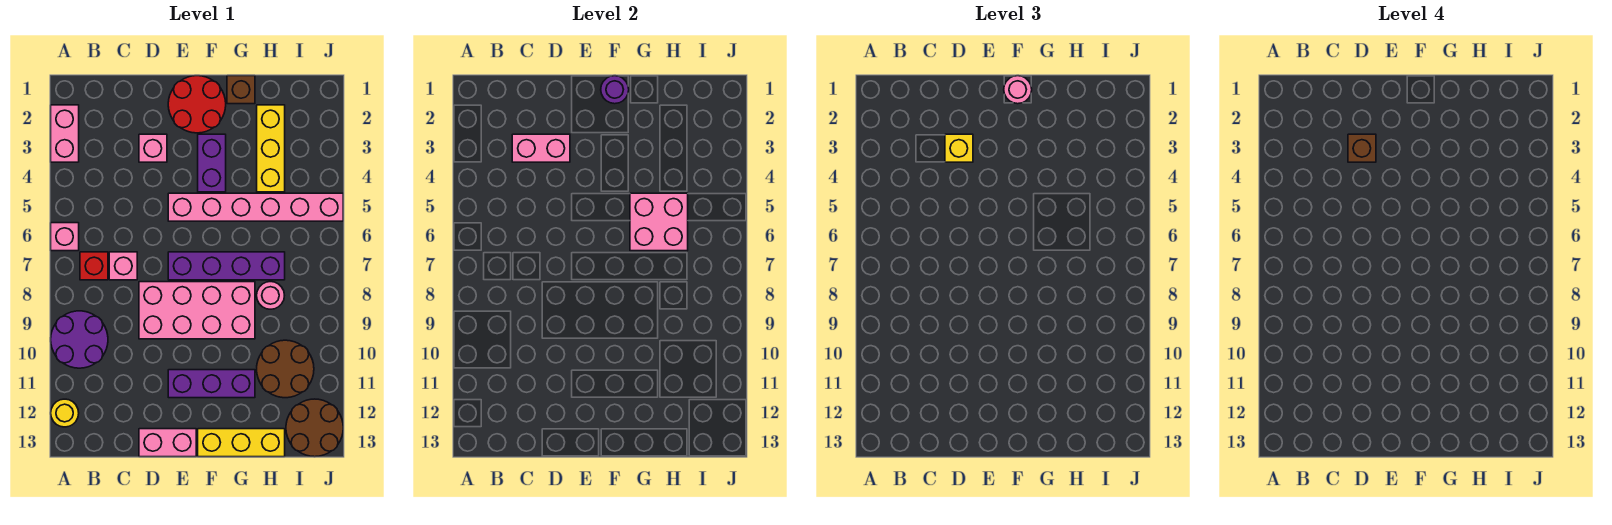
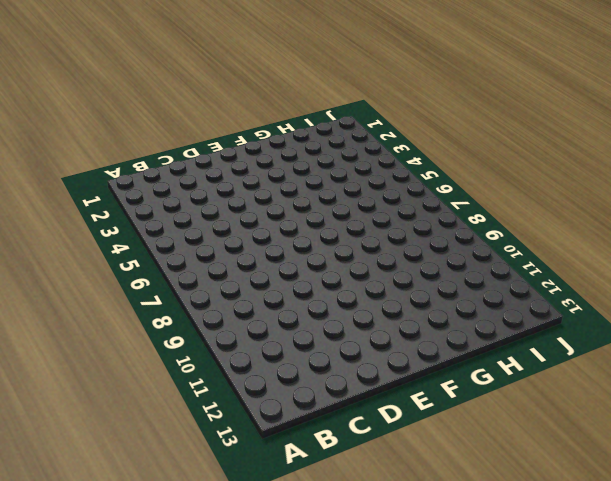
none -> pink brick A2:A3 level 1
none -> pink brick A6 level 1
none -> purple round brick A9:B10 level 1

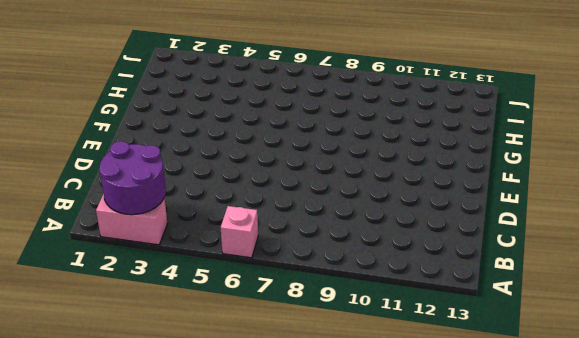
purple round brick A2:B3 level 2 -> purple round brick A9:B10 level 1
none -> yellow round brick A12 level 1
none -> red brick B7 level 1
none -> pink brick C7 level 1

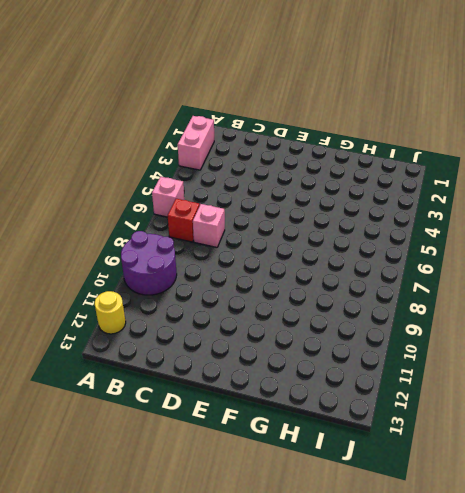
none -> pink brick D3 level 1
none -> pink brick D8:G9 level 1
none -> pink brick D13:E13 level 1

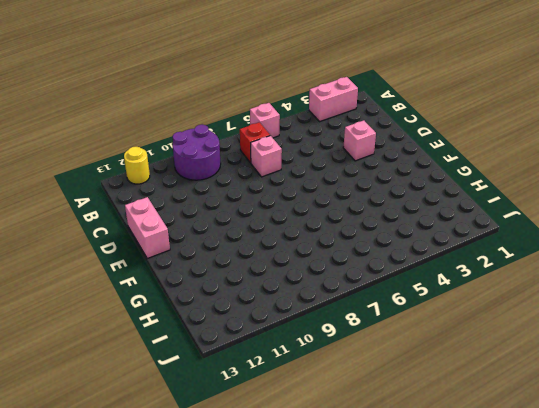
none -> pink brick D8:G9 level 1
none -> red round brick E1:F2 level 1
none -> pink brick E5:J5 level 1

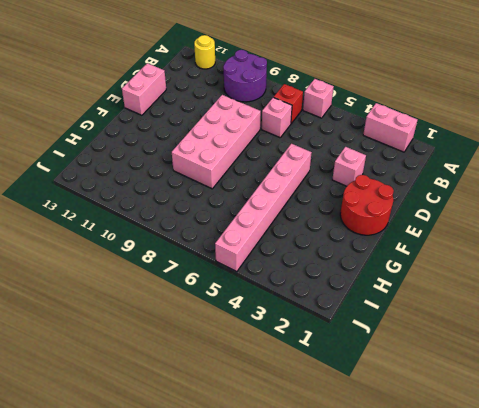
none -> purple brick E7:H7 level 1
none -> purple brick E11:G11 level 1
none -> purple brick F3:F4 level 1

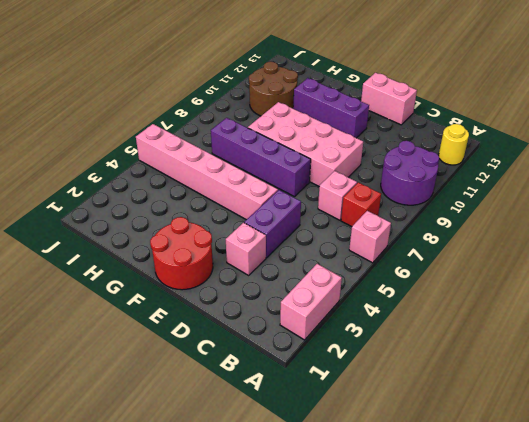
purple brick D4:D5 level 1 -> purple brick F3:F4 level 1
none -> yellow brick F13:H13 level 1
none -> brown brick G1 level 1
none -> yellow brick H2:H4 level 1

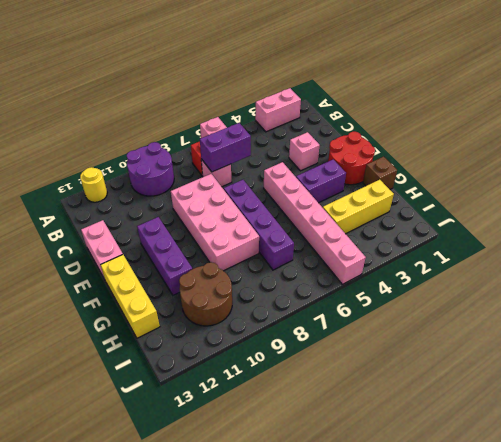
purple brick C6:C7 level 2 -> none
none -> pink round brick H8 level 1
none -> brown round brick I12:J13 level 1
none -> pink brick C3:D3 level 2

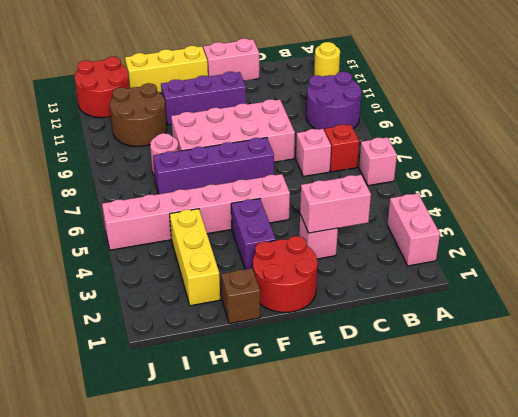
red round brick I12:J13 level 1 -> brown round brick I12:J13 level 1
none -> purple round brick F1 level 2
none -> pink brick G5:H6 level 2
none -> yellow brick D3 level 3

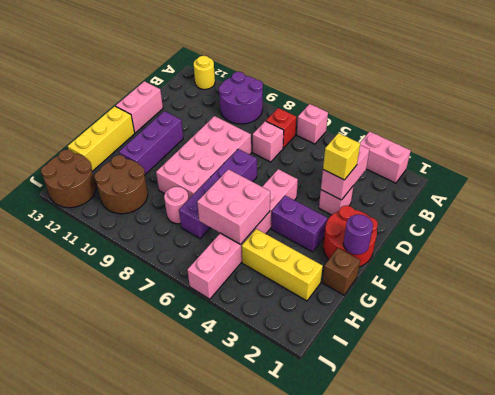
none -> pink round brick F1 level 3
none -> brown brick D3 level 4

